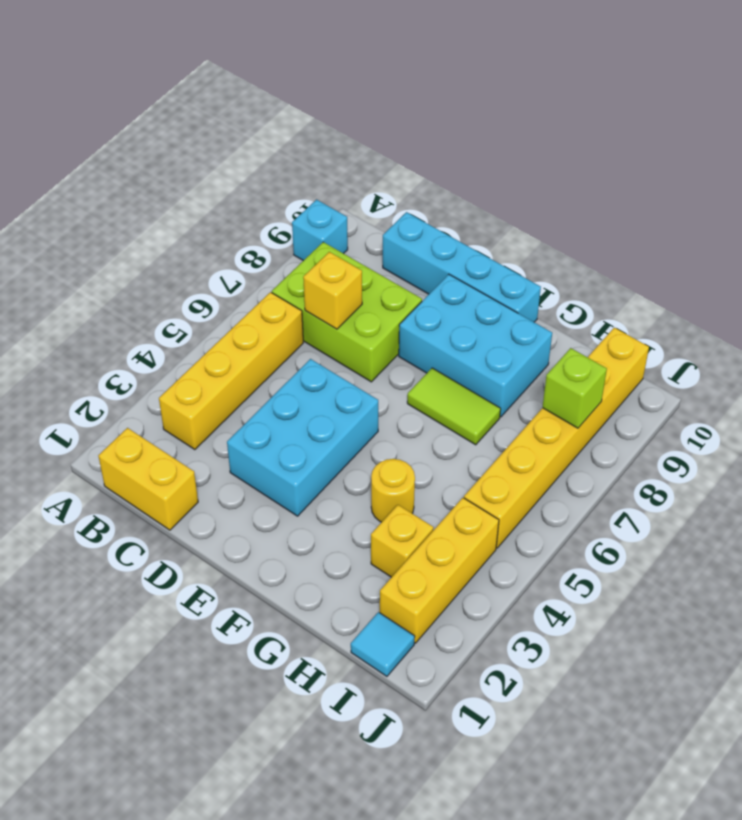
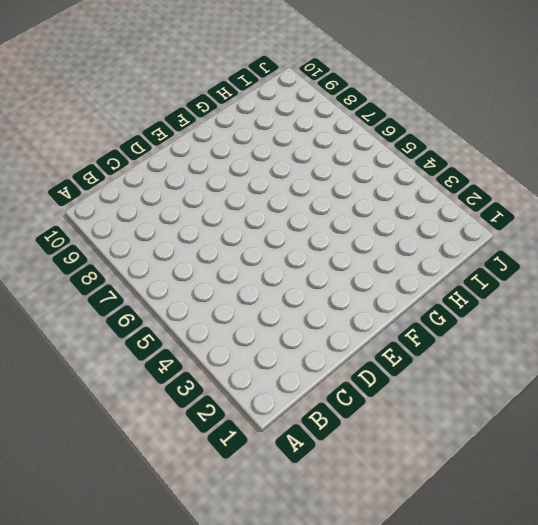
none -> cyan brick A9 level 1
none -> yellow brick B1:C1 level 1
none -> yellow brick B3:B6 level 1

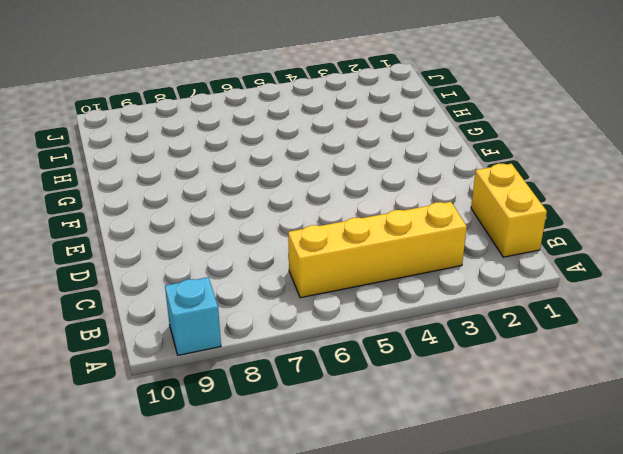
none -> lime brick B7:D8 level 1
none -> cyan brick C10:F10 level 1
none -> cyan brick D3:E5 level 1

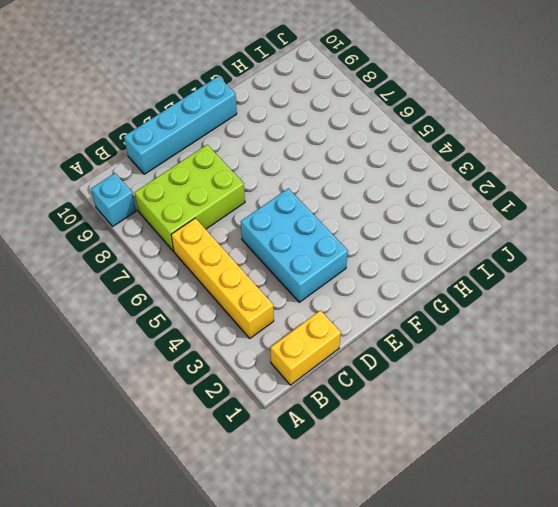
none -> cyan brick E8:G9 level 1
none -> lime tile F7:G7 level 1
none -> yellow round brick G4 level 1

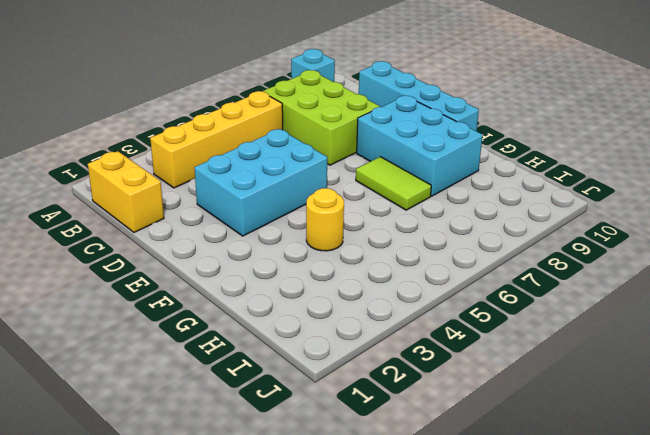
none -> yellow brick H3 level 1
none -> cyan tile I1 level 1
none -> yellow brick I2:I4 level 1

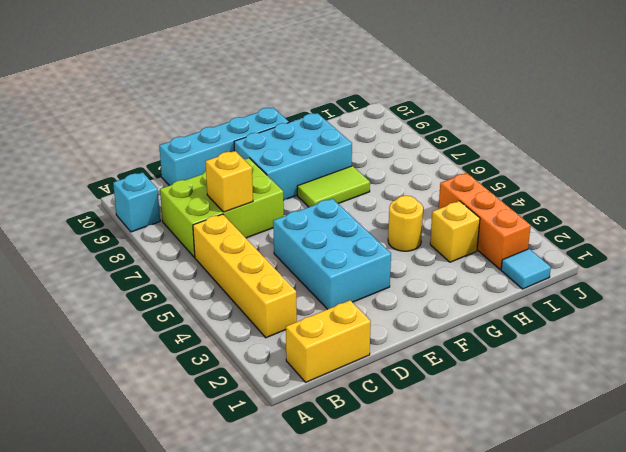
orange brick I2:I4 level 1 -> yellow brick I2:I4 level 1
none -> yellow brick I5:I10 level 1
none -> lime brick I8 level 2

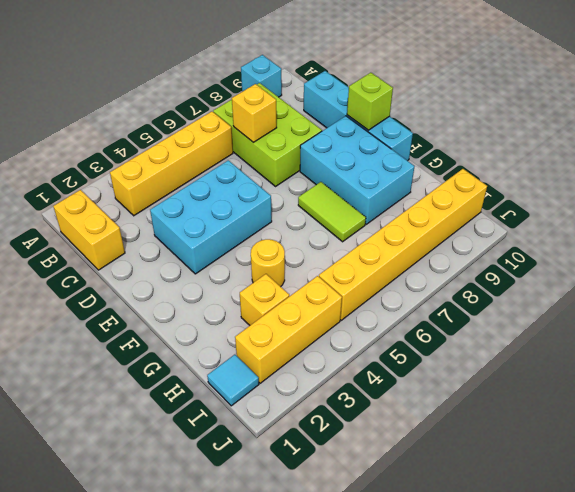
lime brick E10 level 2 -> lime brick I8 level 2

